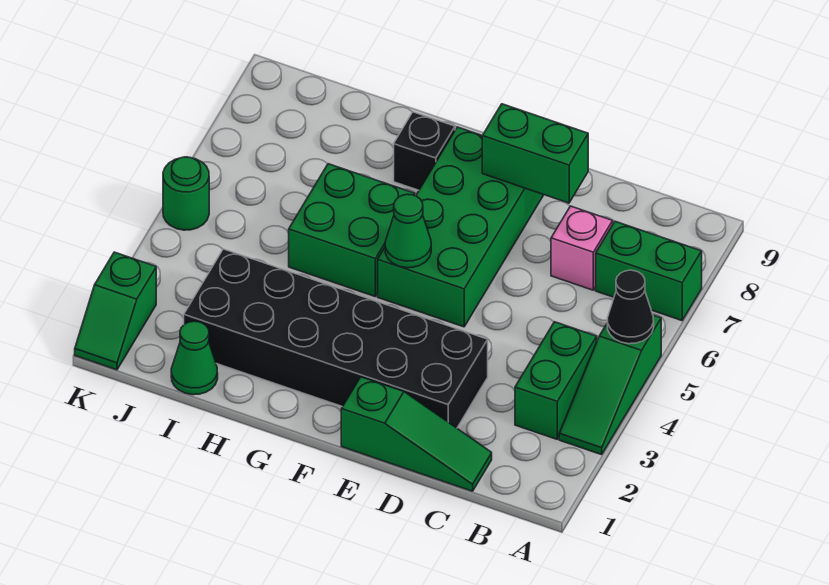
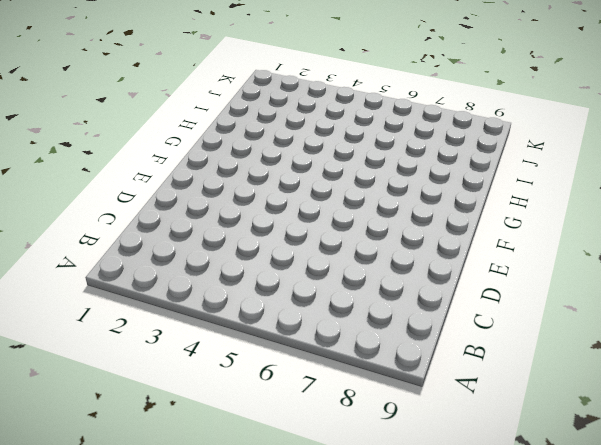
none -> green slope A3:A5 level 1 top 5
none -> green brick A7:B7 level 1
none -> green brick B3:B4 level 1

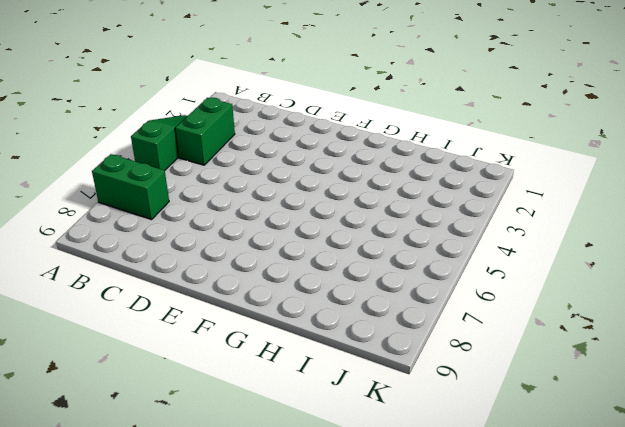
none -> green slope C1:E1 level 1 top E
none -> pink brick C7 level 1
none -> black brick D2:I3 level 1

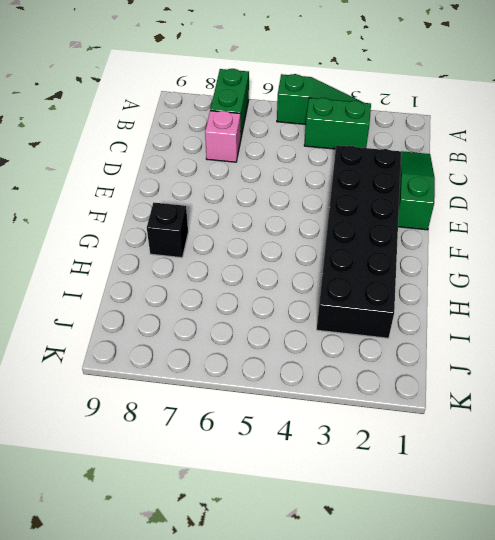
none -> green brick E5:F8 level 1
none -> green brick G5:H6 level 1
none -> green cone I1 level 1

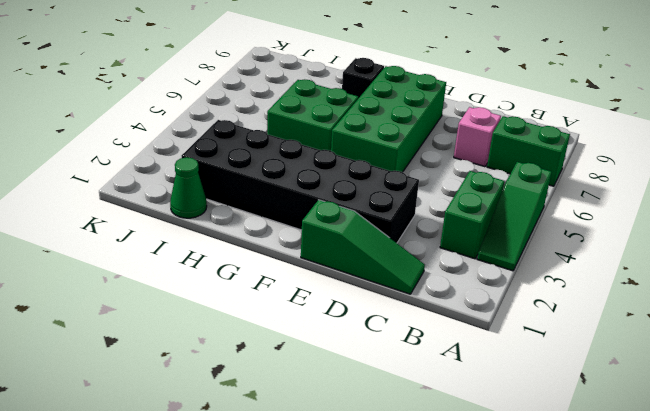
none -> green slope K1:K2 level 1 top 2
none -> green round brick K5 level 1
none -> black cone A5 level 2

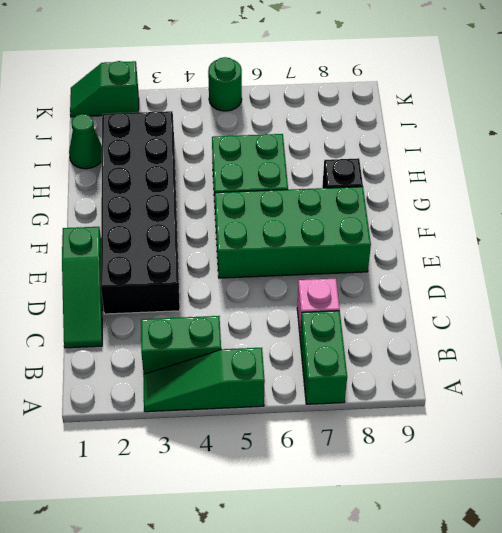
none -> black cone A5 level 2
none -> green brick D8:E8 level 2
none -> green cone F5 level 2

